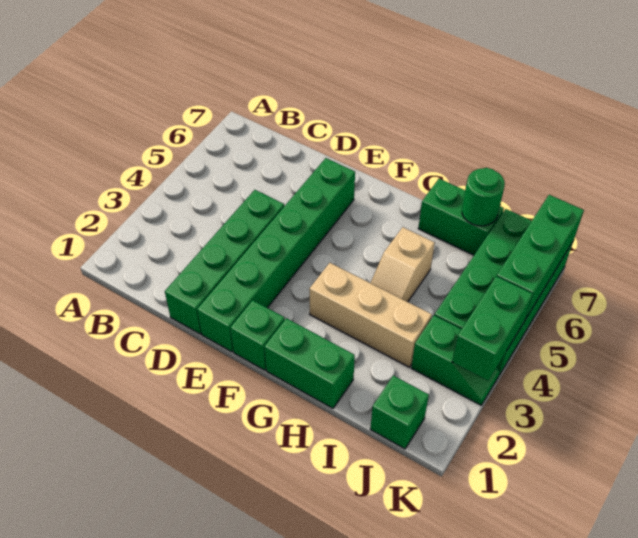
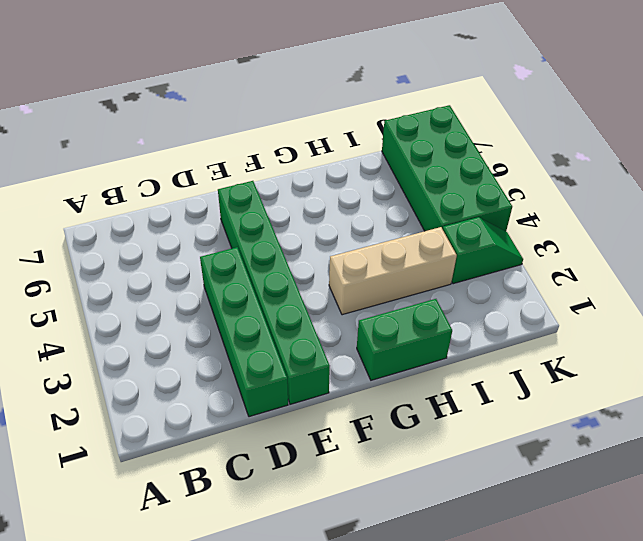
none -> green brick F1 level 1
none -> tan slope H4:H5 level 1 top 5
none -> green brick H7:I7 level 1

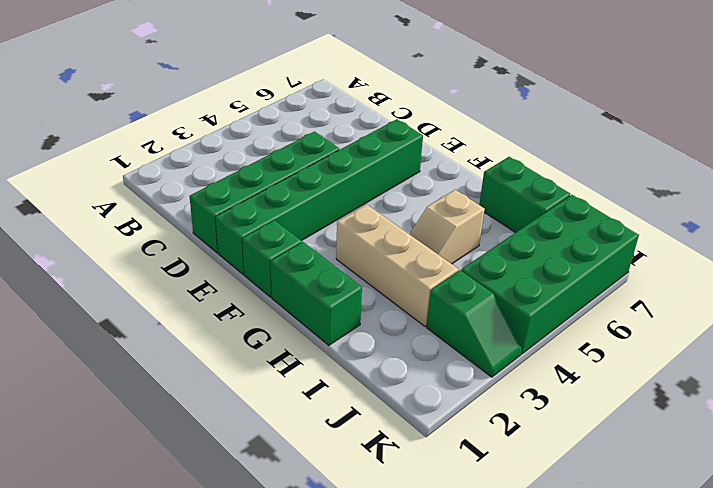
none -> green brick J1 level 1
none -> green round brick I7 level 2
none -> green brick K3:K4 level 2

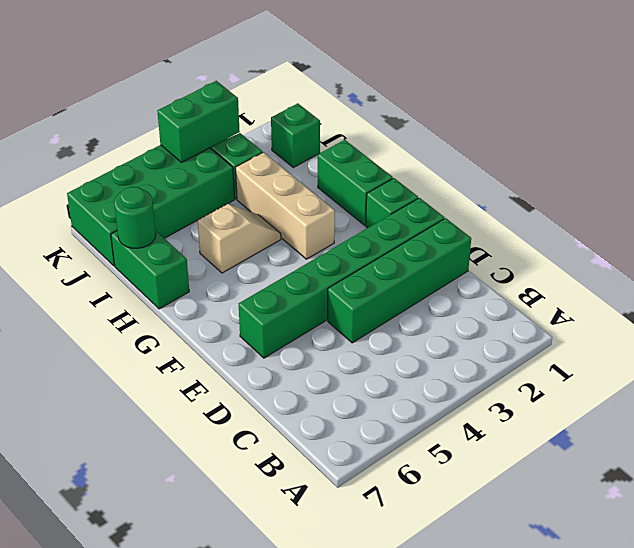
none -> green brick K5:K7 level 2

